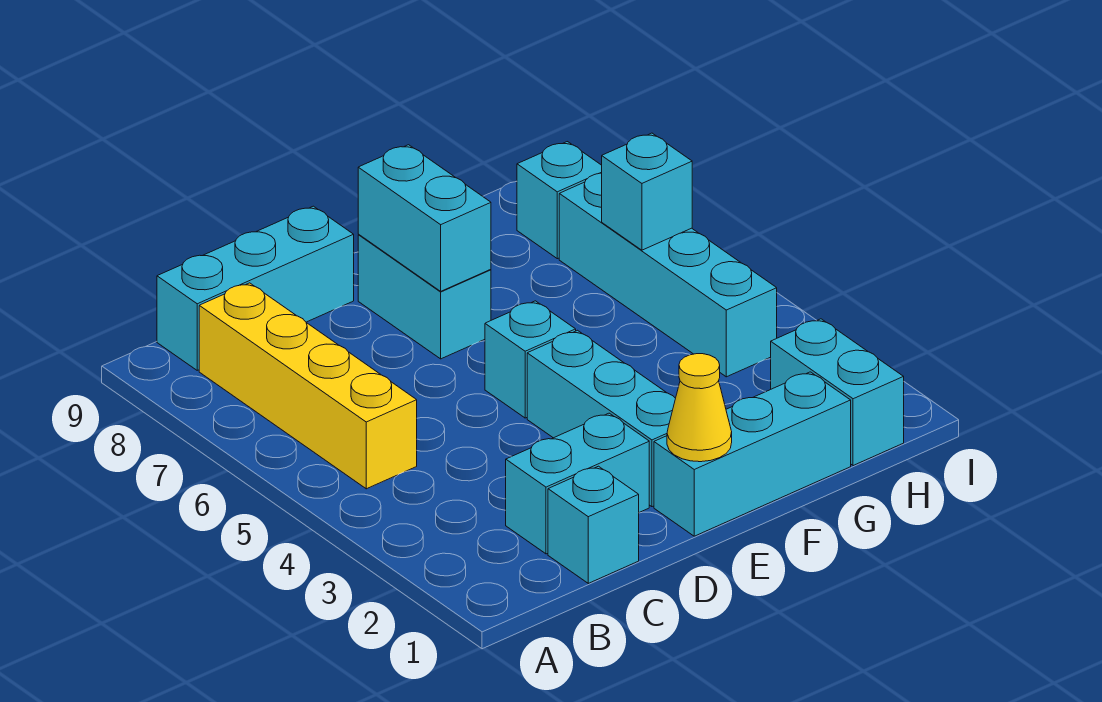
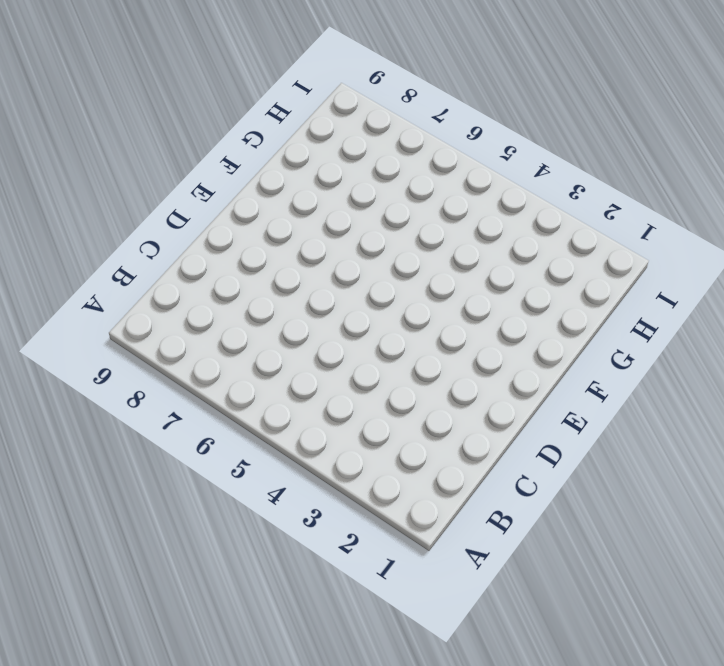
none -> yellow brick B5:B8 level 1
none -> cyan brick B9:D9 level 1
none -> cyan brick C1 level 1

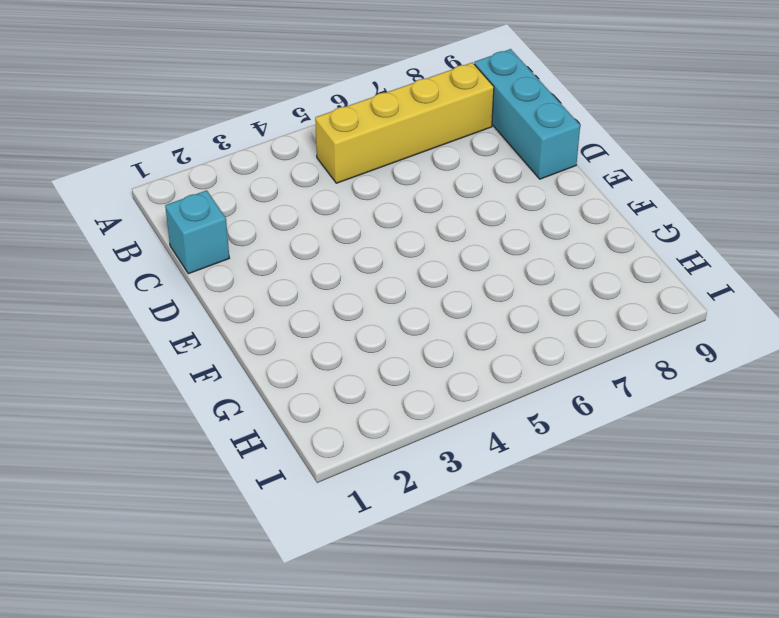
none -> cyan brick C2:D2 level 1
none -> cyan brick E1:G1 level 1
none -> cyan brick E2:E4 level 1

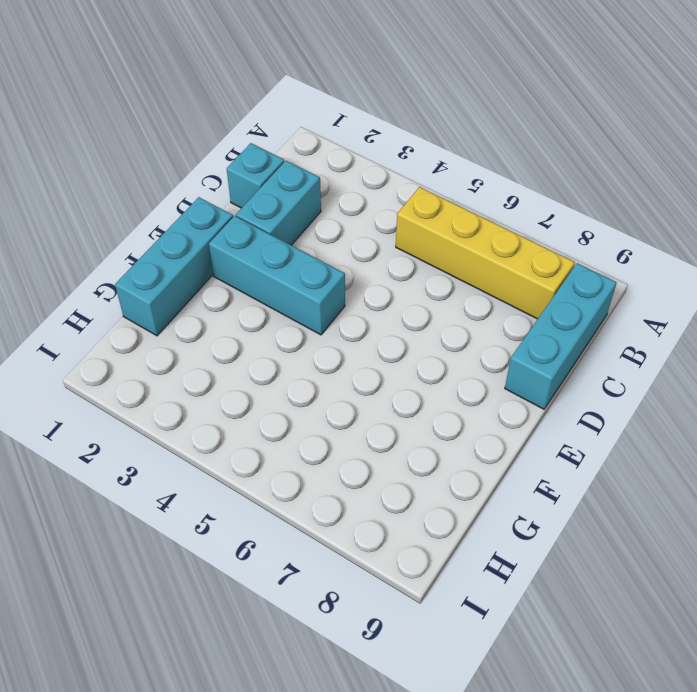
none -> cyan brick E5 level 1
none -> cyan brick E7:E8 level 1
none -> cyan brick H1:H2 level 1

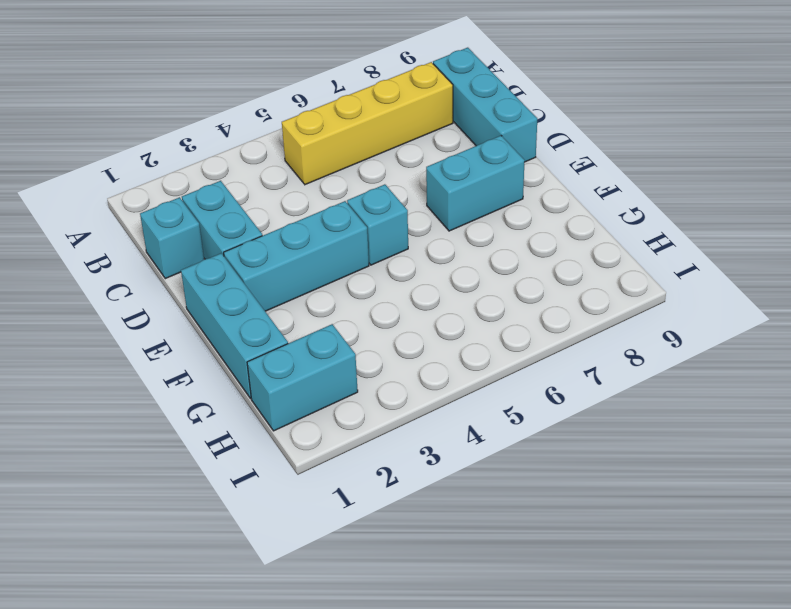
none -> cyan brick H4:H7 level 1
none -> cyan brick H8 level 1
none -> yellow cone E1 level 2

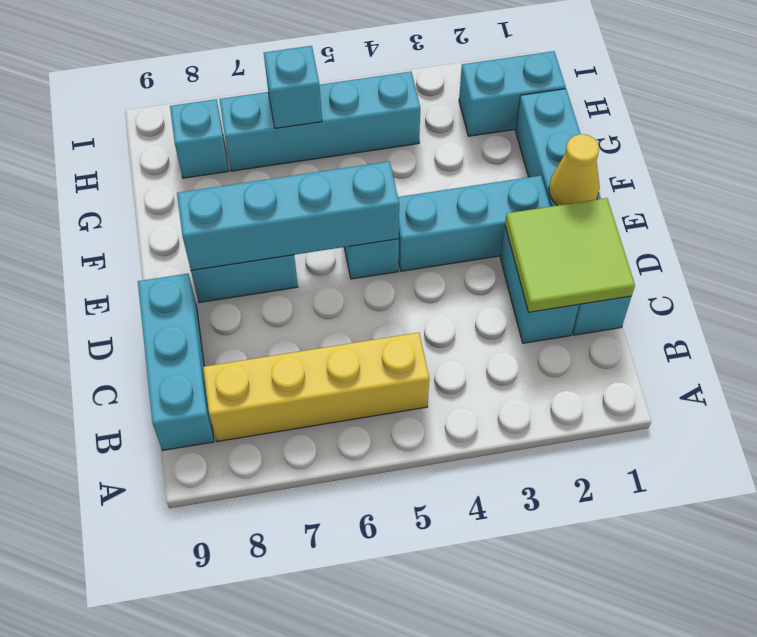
lime tile C1:D2 level 2 -> none
cyan brick E5:E8 level 2 -> cyan brick E7:E8 level 2

